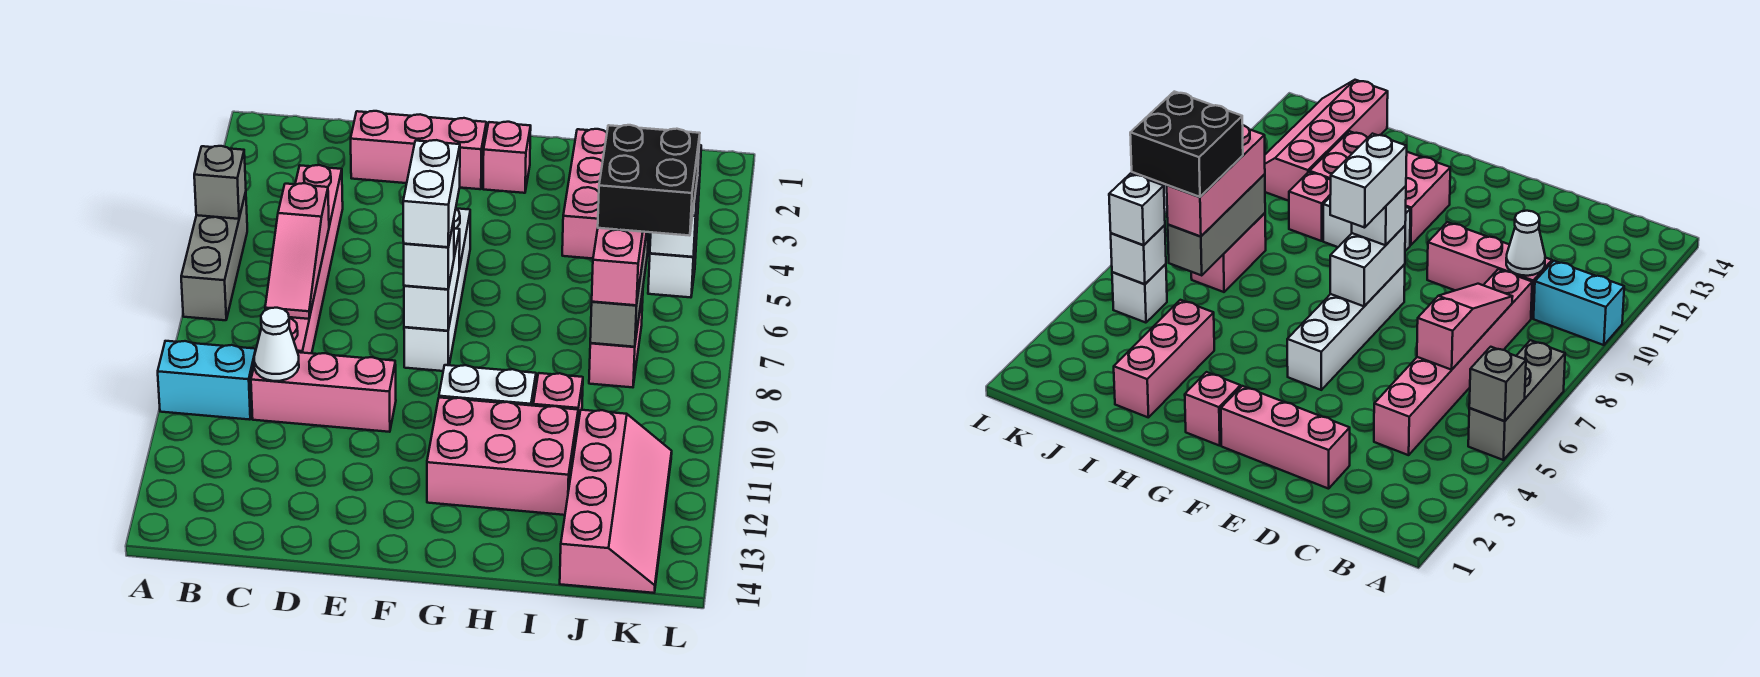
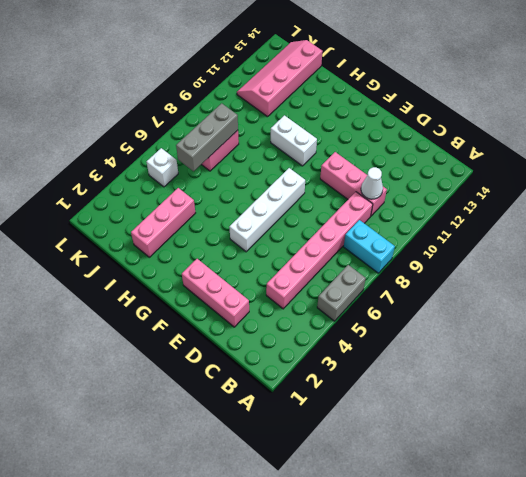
grey brick A5:A6 level 1 -> grey brick A5:A7 level 1
cyan brick A8:B8 level 1 -> cyan brick A10:B10 level 1
none -> pink brick G2 level 1
none -> pink brick G11:I12 level 1
none -> pink brick I10 level 1

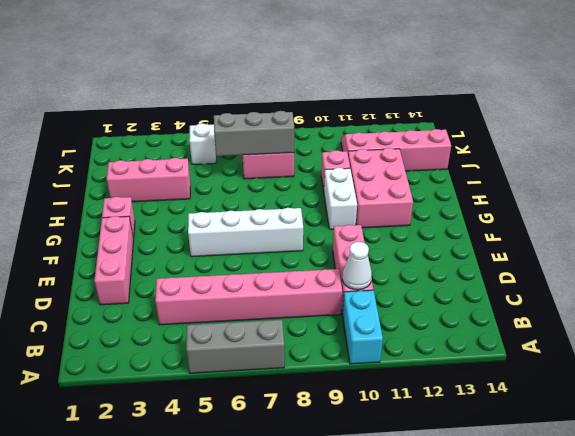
none -> grey brick A5 level 2
none -> pink slope C6:C8 level 2 top 6
none -> white brick F7:F8 level 2

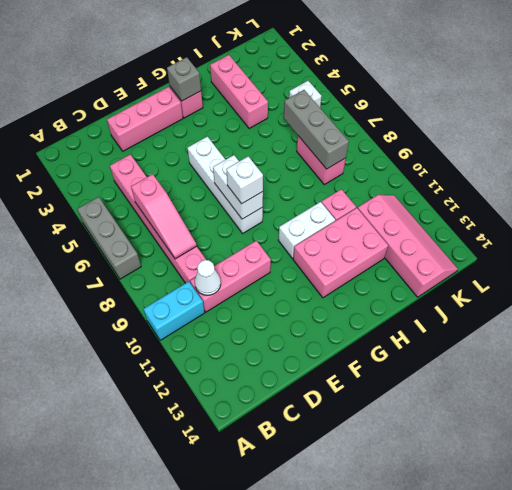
grey brick G2 level 2 -> grey brick A5 level 2
none -> white brick K5 level 2
none -> pink brick J6:J8 level 3
none -> white brick K5 level 3

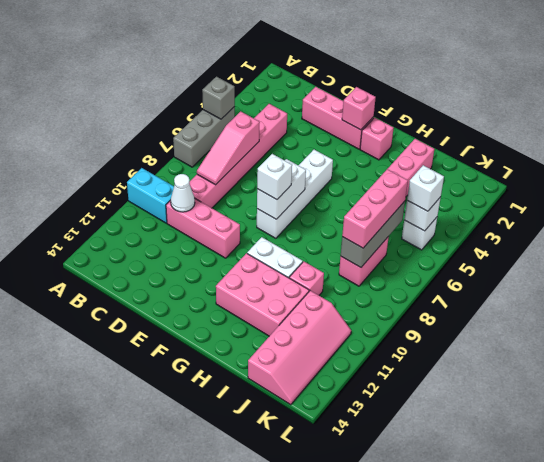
pink brick F2 level 2 -> none
none -> white brick F7:F8 level 4
none -> black brick J6:K7 level 4

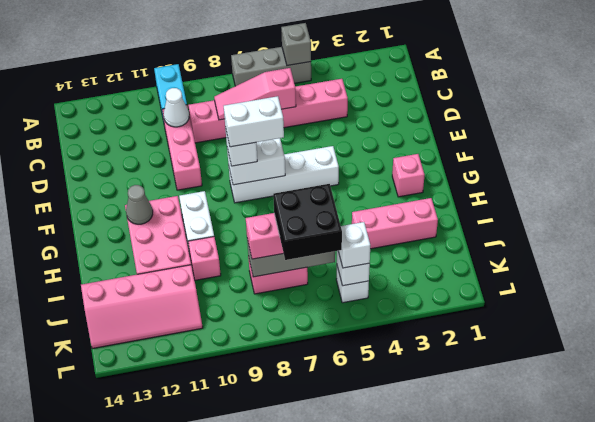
grey cone G12 level 2 -> none
none -> pink brick D2:F2 level 1

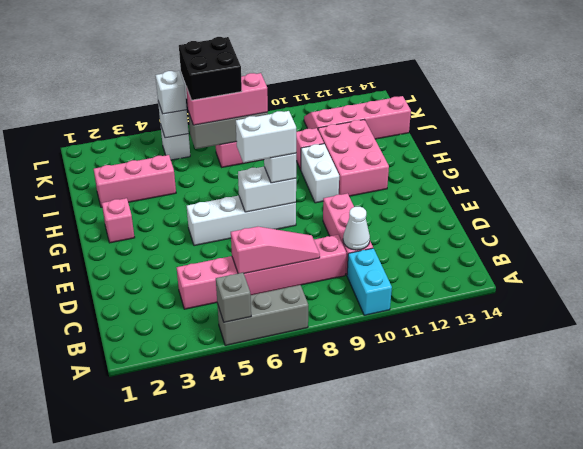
none -> pink brick D2:F2 level 1

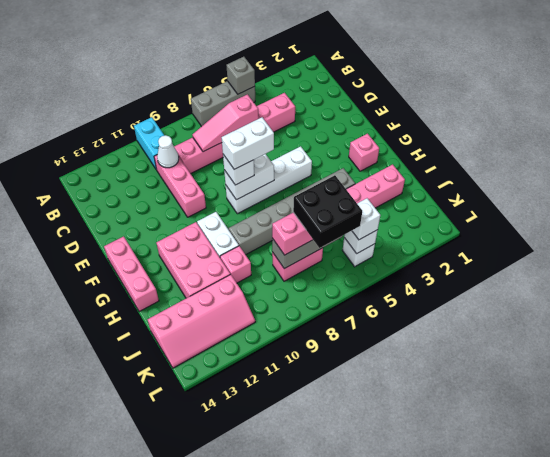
pink brick F14:H14 level 1 -> pink brick D2:F2 level 1
grey brick H4:H9 level 1 -> none

